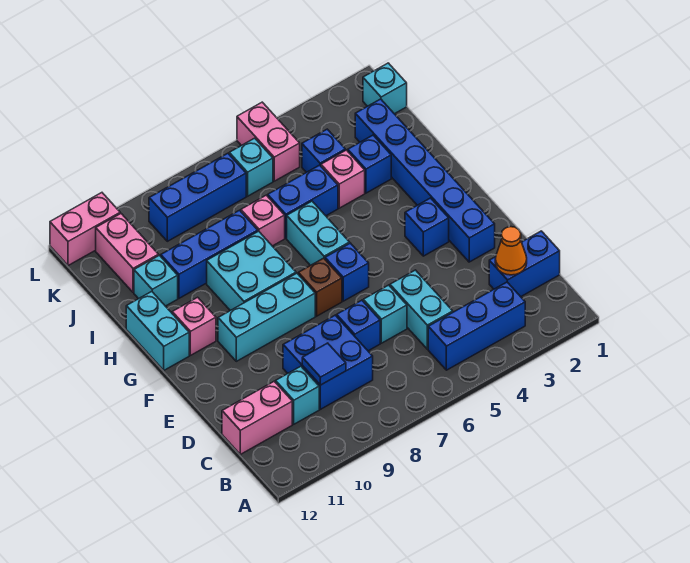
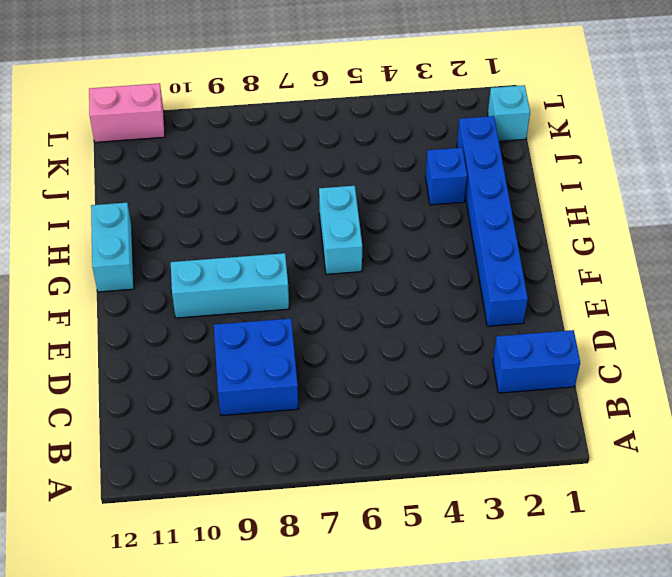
none -> blue brick B3:B5 level 1
none -> cyan brick C5:D5 level 1
none -> cyan brick C10 level 1
none -> pink brick C11:C12 level 1

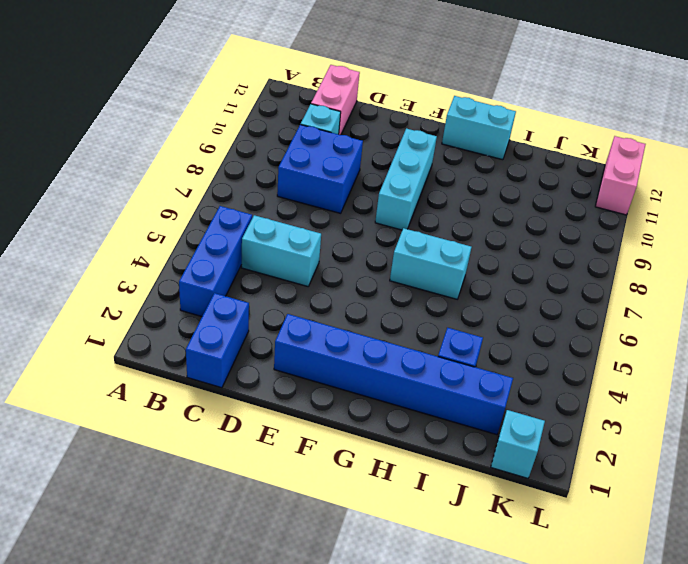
none -> cyan brick D6 level 1
none -> blue brick D7 level 1
none -> blue brick F3 level 1
none -> blue brick F6 level 1

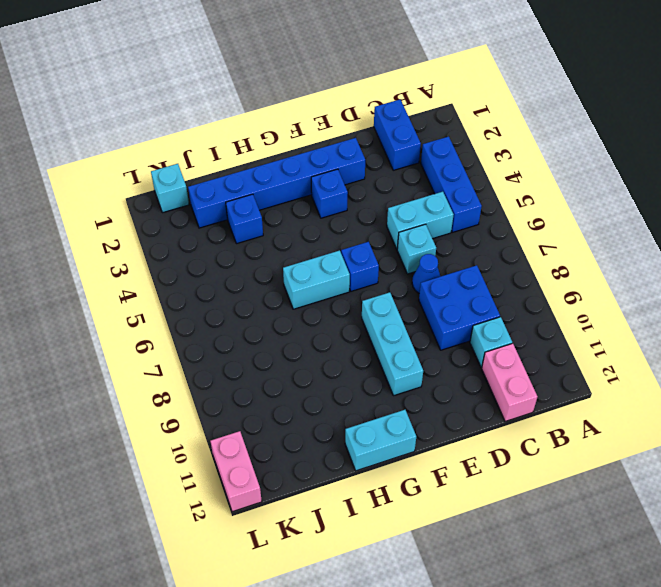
blue cone D7 level 1 -> blue brick D7 level 1
none -> brown brick F7 level 1
none -> cyan brick G8:H9 level 1
none -> pink brick G11 level 1
none -> pink brick I4 level 1

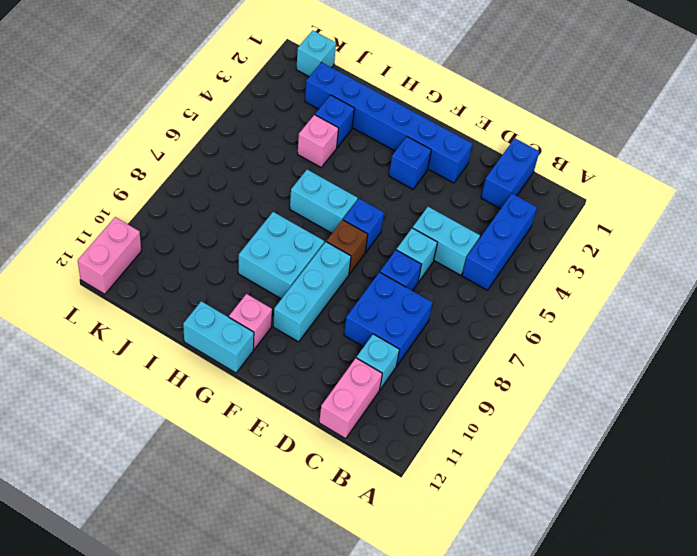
none -> blue brick I5:I6 level 1
none -> pink brick I7 level 1
none -> blue brick I8:I10 level 1
none -> cyan brick I11 level 1

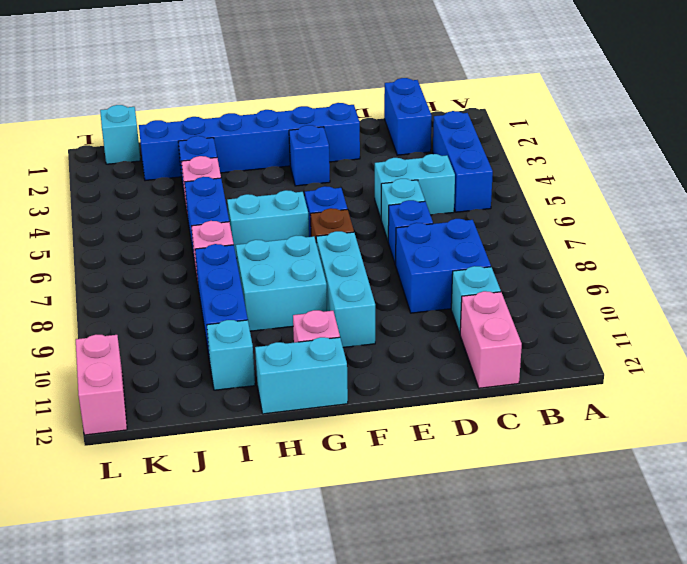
none -> blue brick J4 level 1
none -> pink brick J11:K11 level 1
none -> pink brick K5:L5 level 1
none -> cyan brick K6 level 1

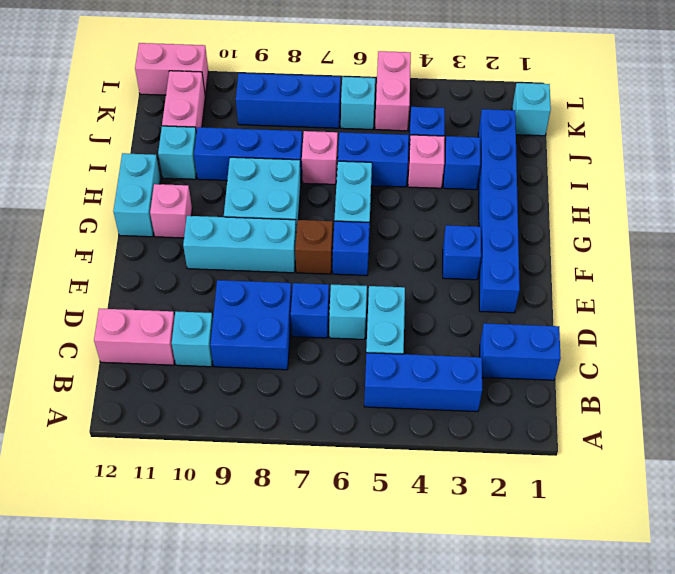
none -> orange cone C2 level 2
none -> blue tile C9 level 2

